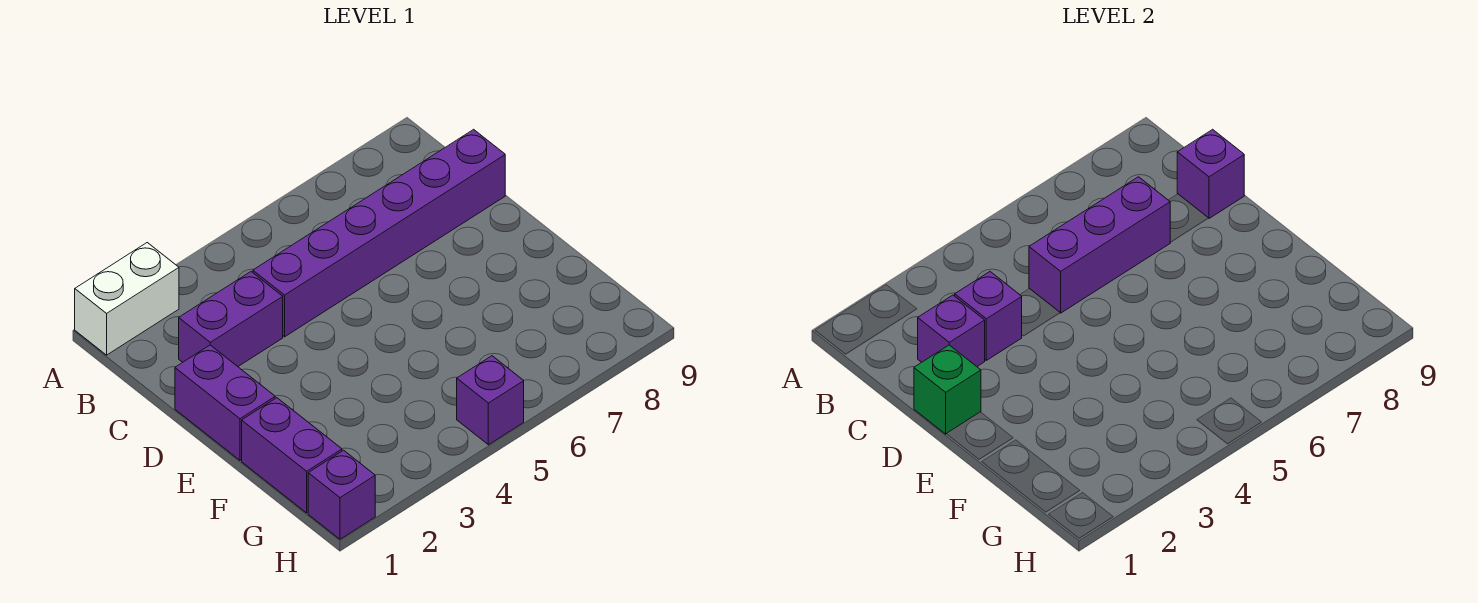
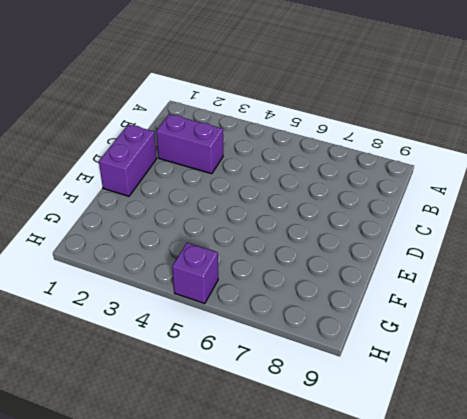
none -> white brick A1:A2 level 1
none -> purple brick C4:C9 level 1
none -> purple brick F1:G1 level 1

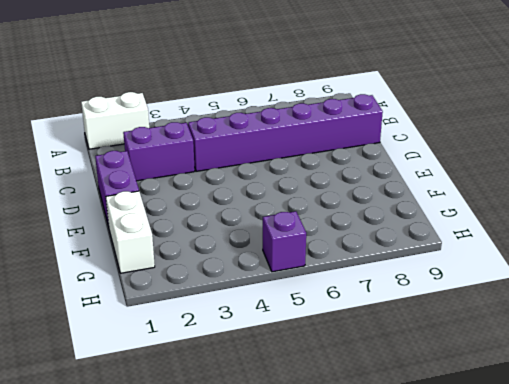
white brick F1:G1 level 1 -> purple brick F1:G1 level 1
none -> purple brick H1 level 1
none -> purple brick C2 level 2
none -> purple brick C3 level 2

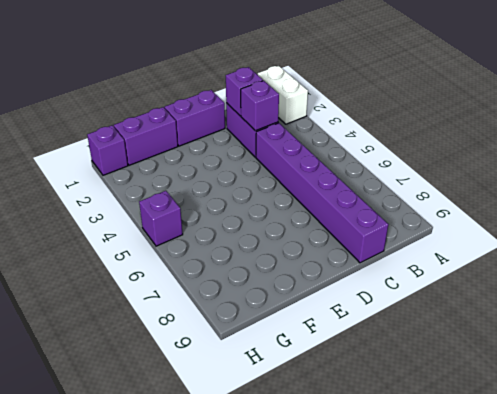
none -> purple brick C5:C7 level 2
none -> purple brick C9 level 2
none -> green brick D1 level 2

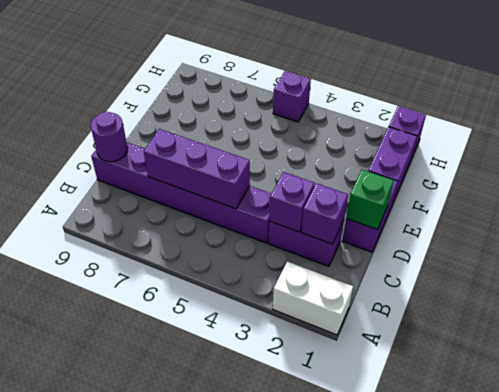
purple round brick C9 level 2 -> purple brick C9 level 2

